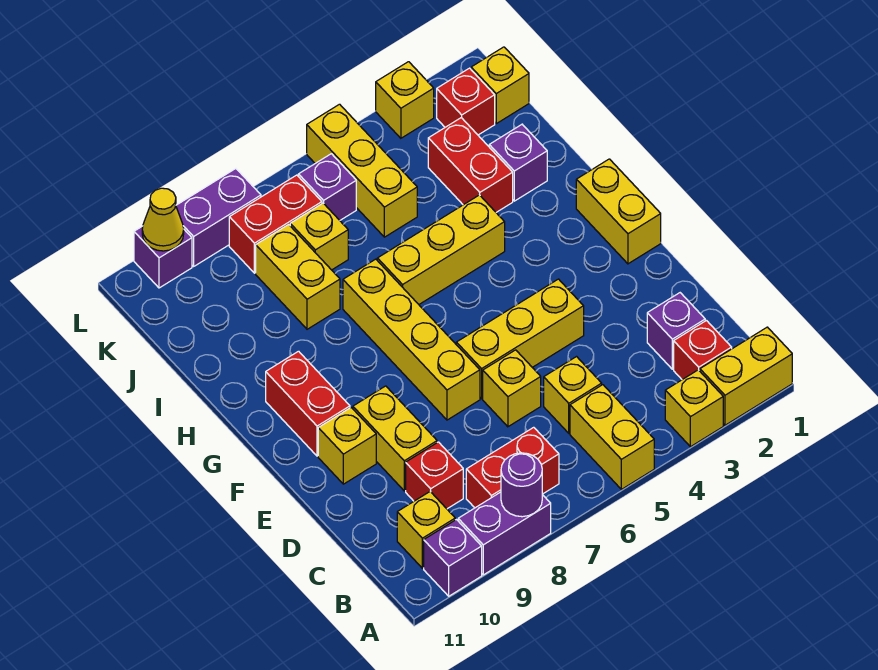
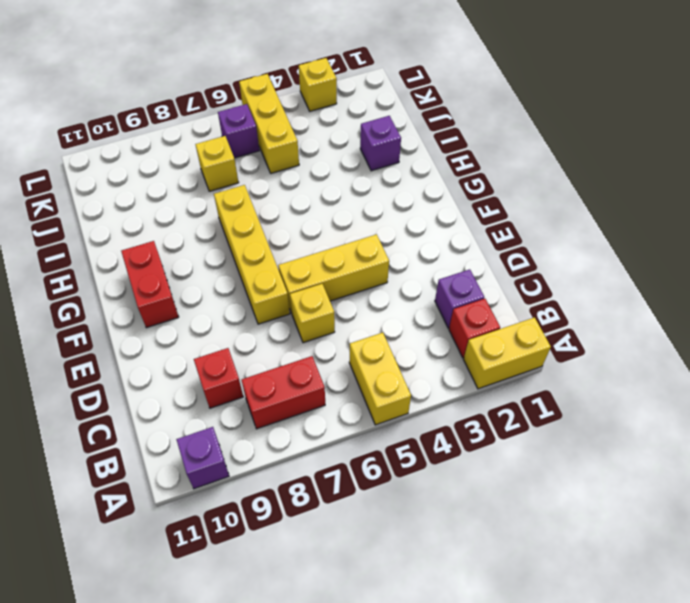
none -> yellow brick A3 level 1
none -> purple brick A8:A9 level 1
none -> yellow brick B10 level 1
none -> yellow brick C5 level 1

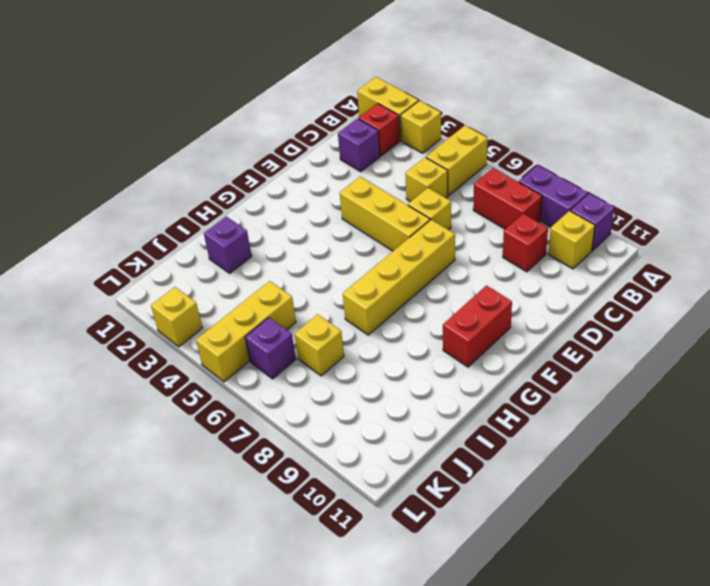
none -> yellow brick D9:E9 level 1
none -> yellow brick E10 level 1
none -> yellow brick F1:G1 level 1
none -> yellow brick H4:H6 level 1

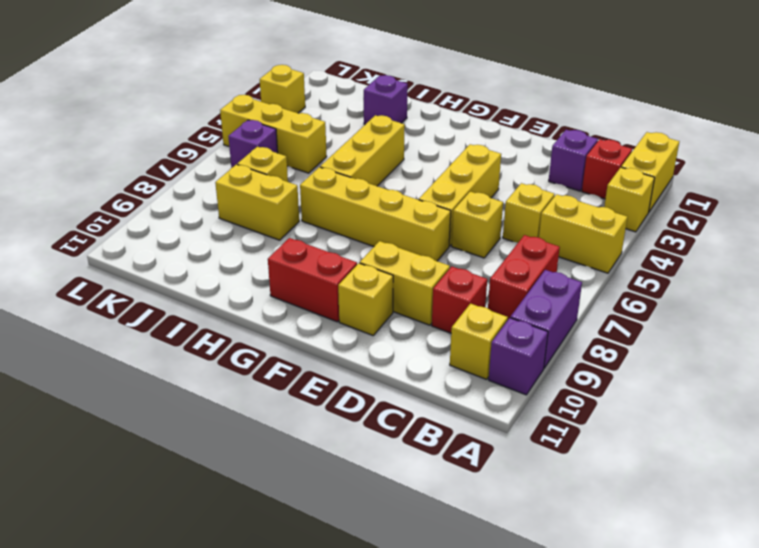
none -> yellow brick F1:G1 level 1
none -> red brick I3:J3 level 1
none -> yellow brick K1 level 1
none -> red brick K2 level 1

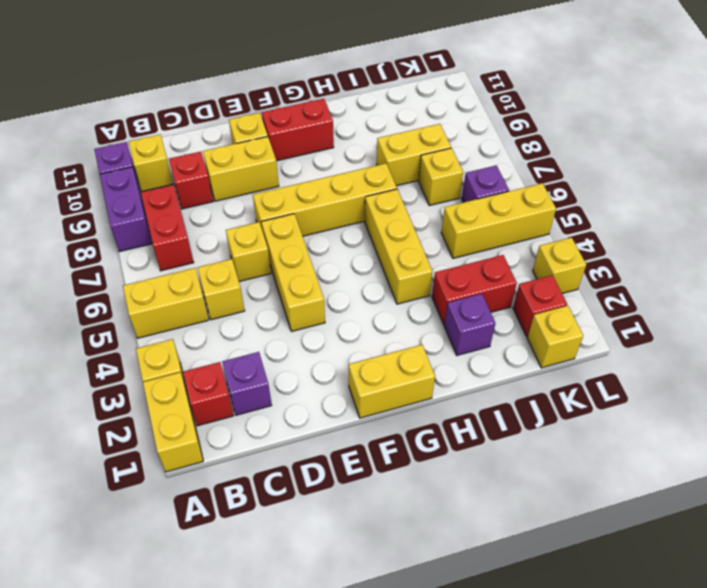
none -> red brick K7:K8 level 1
none -> purple brick L8:L9 level 1
none -> purple brick L10 level 1
none -> purple round brick A8 level 2

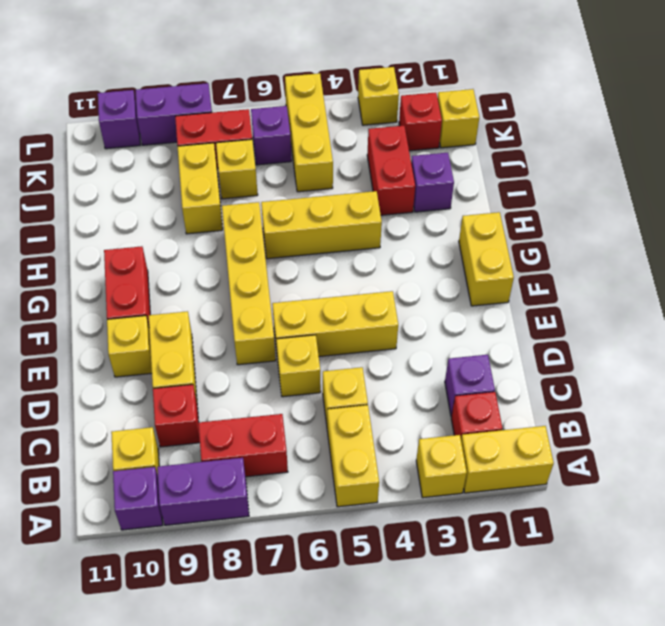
none -> purple round brick A8 level 2
none -> yellow cone L10 level 2

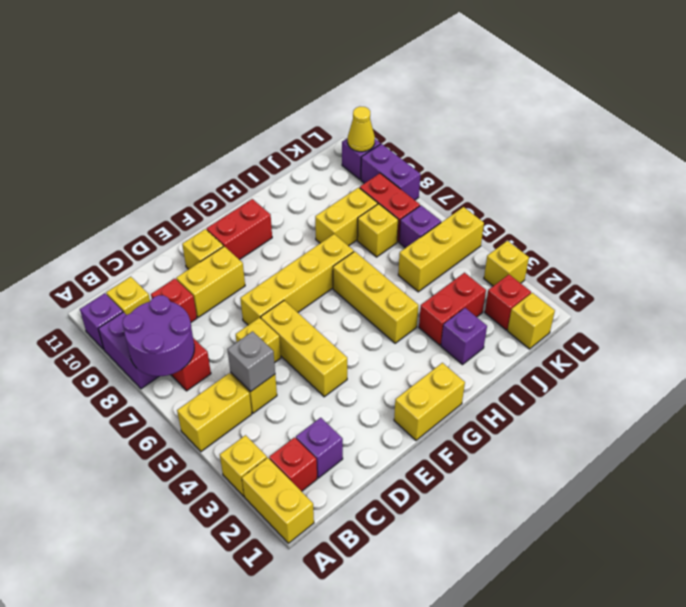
purple round brick A7:B8 level 2 -> purple round brick A8 level 2
grey brick C5 level 2 -> none

